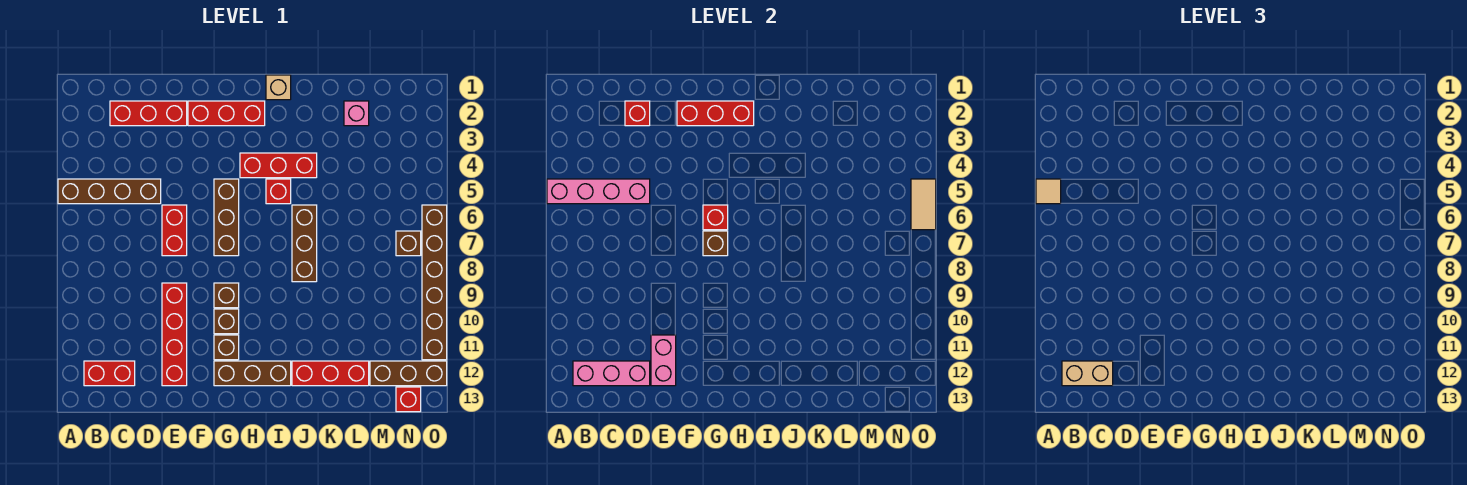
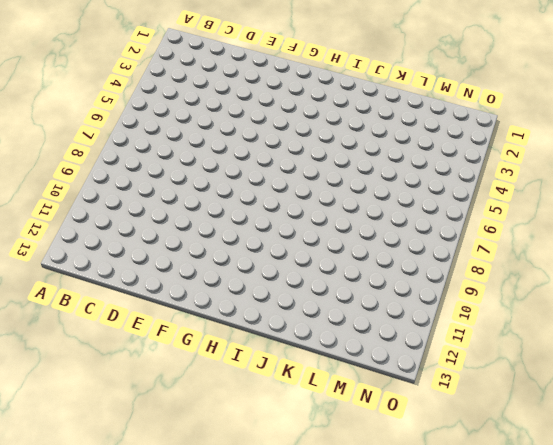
none -> brown brick A5:D5 level 1
none -> red brick B12:C12 level 1
none -> red brick C2:E2 level 1
none -> red brick E6:E7 level 1

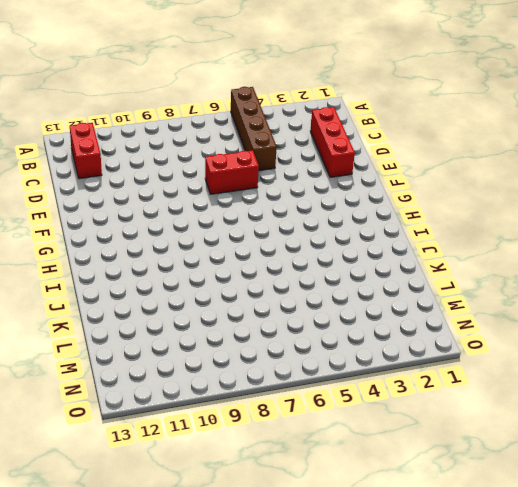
none -> red brick E9:E12 level 1
none -> red brick F2:H2 level 1
none -> brown brick G5:G7 level 1
none -> brown brick G9 level 1

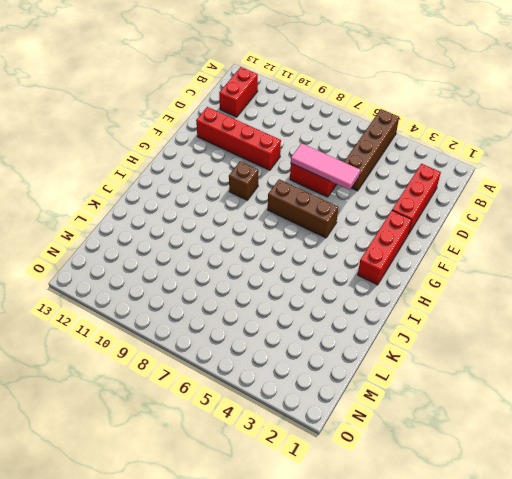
pink tile E5:E7 level 2 -> none
none -> brown brick G10 level 1
none -> brown brick G11 level 1
none -> brown brick G12:I12 level 1
none -> red brick H4:J4 level 1

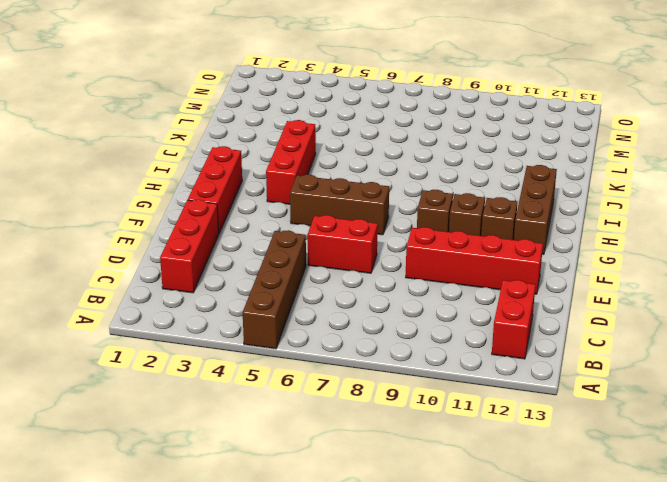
none -> tan brick I1 level 1
none -> red brick I5 level 1
none -> brown brick J6:J8 level 1
none -> red brick J12:L12 level 1

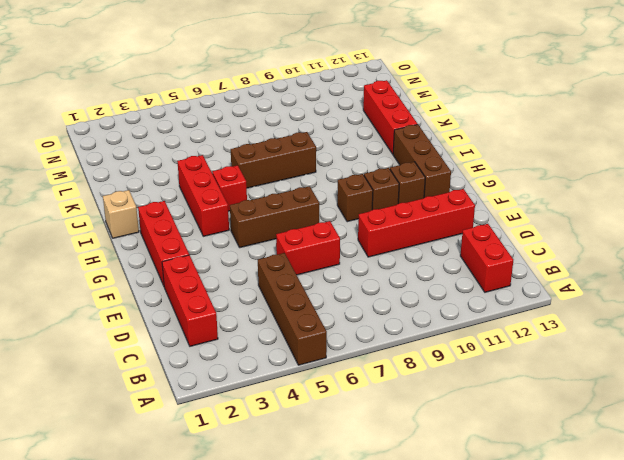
none -> pink brick L2 level 1
none -> brown brick M12:O12 level 1
none -> brown brick N7 level 1
none -> red brick N13 level 1

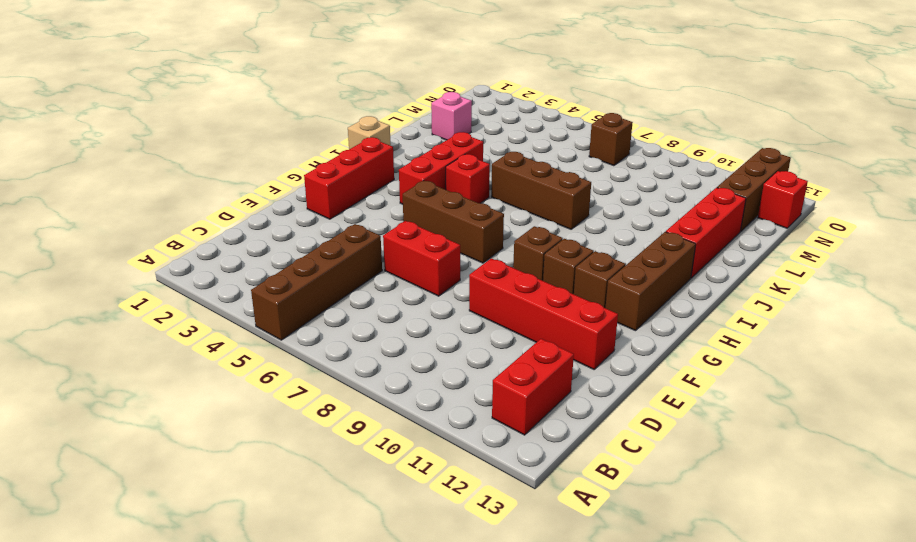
none -> red brick C2:E2 level 1
none -> brown brick O6:O11 level 1
none -> pink brick A5:D5 level 2
none -> pink brick B12:D12 level 2

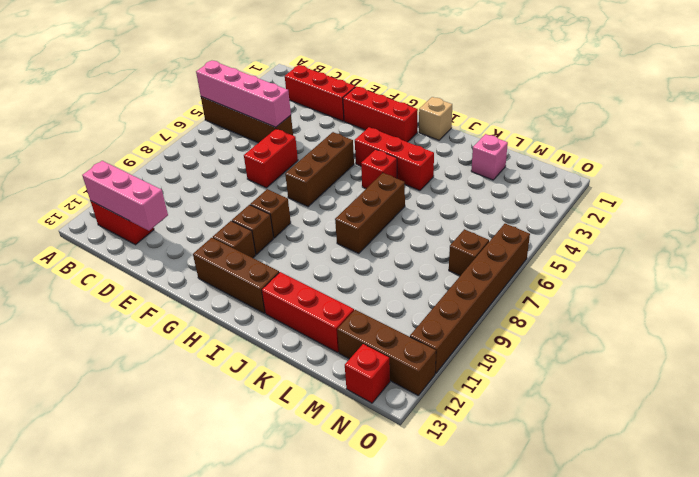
none -> red brick E9:E12 level 1
none -> red brick D2 level 2
none -> pink brick E11:E12 level 2
none -> red brick F2:H2 level 2

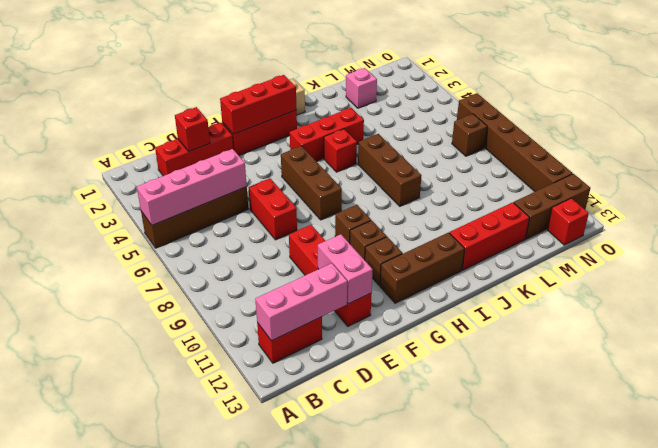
none -> red brick G6 level 2
none -> brown brick G7 level 2
none -> tan tile O5:O6 level 2
none -> tan tile A5 level 3

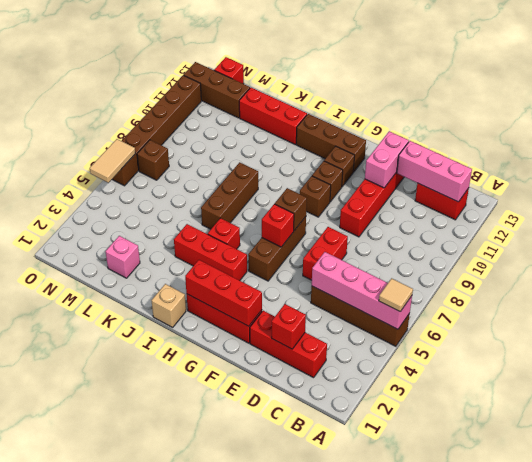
none -> tan brick B12:C12 level 3

